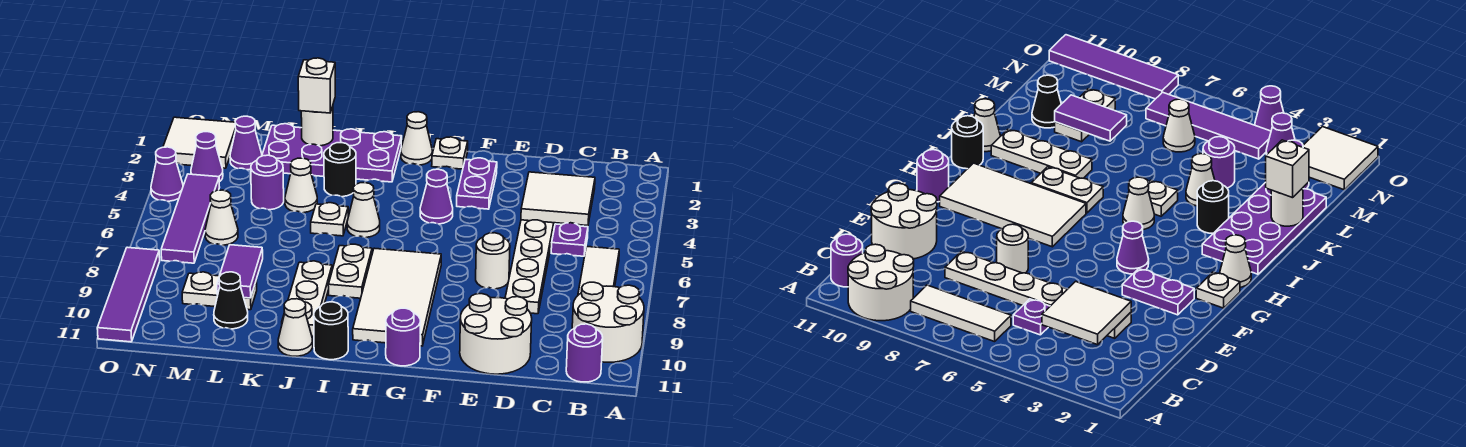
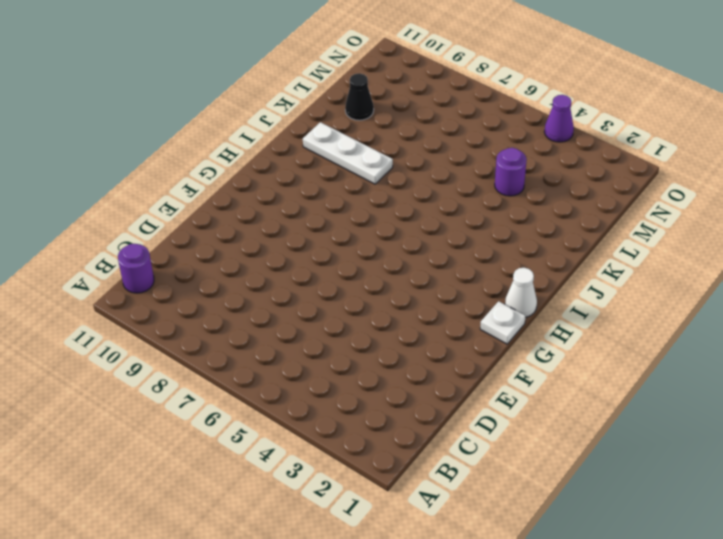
none -> white round brick A9:B10 level 1
none -> white tile B6:B8 level 1
none -> purple plate C5 level 1
none -> white plate D3:D8 level 1

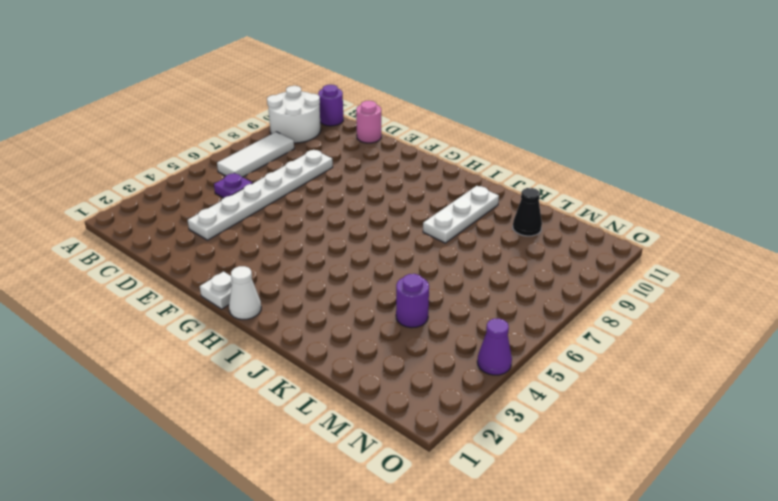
pink round brick D11 level 1 -> white round brick D10:E11 level 1
none -> white round brick E7 level 1
none -> purple plate F2:F3 level 1
none -> purple cone G4 level 1
none -> white tile G7:H10 level 1

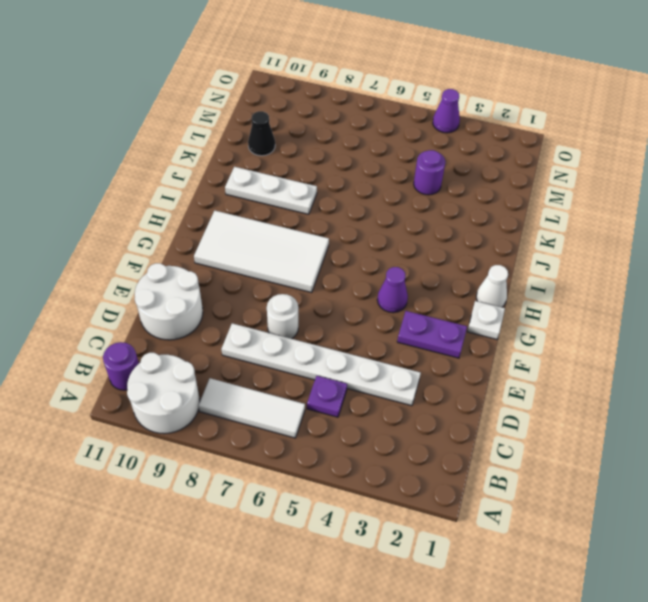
none -> purple round brick G11 level 1
none -> purple plate I1:L2 level 1
none -> white cone I5 level 1
none -> white plate I7:I8 level 1

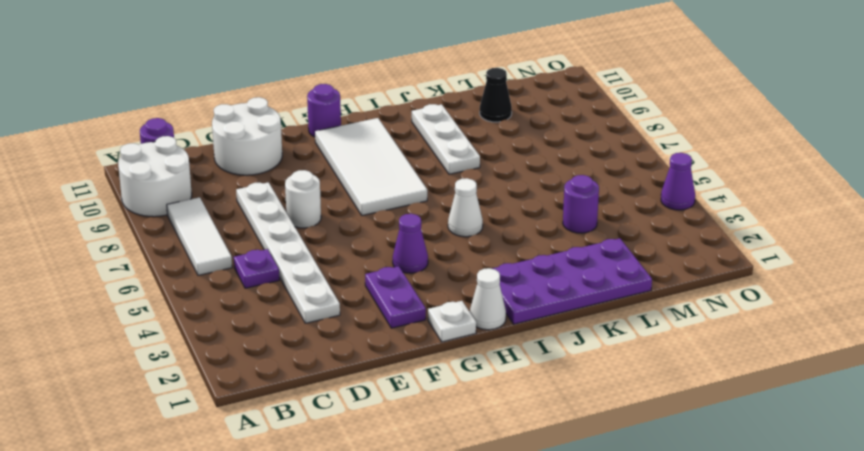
none -> white plate I7:I8 level 1
none -> black round brick I11 level 1
none -> black round brick J3 level 1
none -> white plate J5 level 1

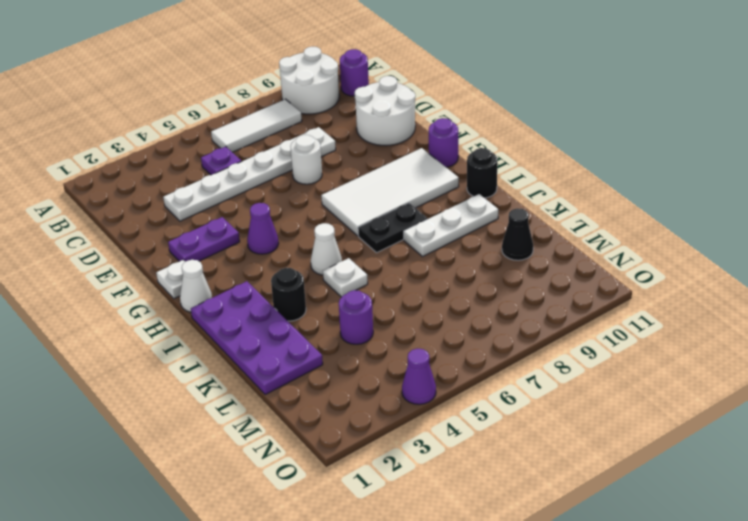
black plate I7:I8 level 1 -> white plate I7:I8 level 1
none -> white cone J11 level 1
none -> white cone K4 level 1
none -> white plate L9:M9 level 1
none -> purple cone M2 level 1

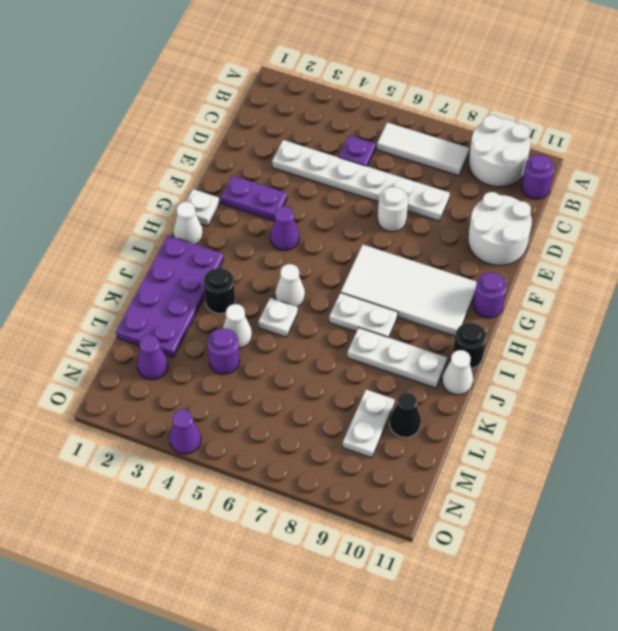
none -> white cone M6 level 1
none -> white tile N1:O2 level 1
none -> purple cone N3 level 1
none -> purple tile N4:N7 level 1

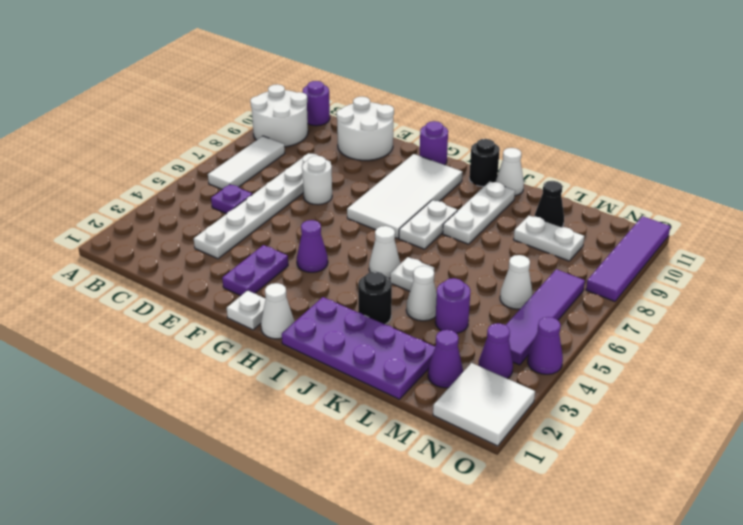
none -> white tile C3:D4 level 2
none -> white round brick K1 level 2
none -> purple tile L8:L9 level 2
none -> white brick K1 level 3

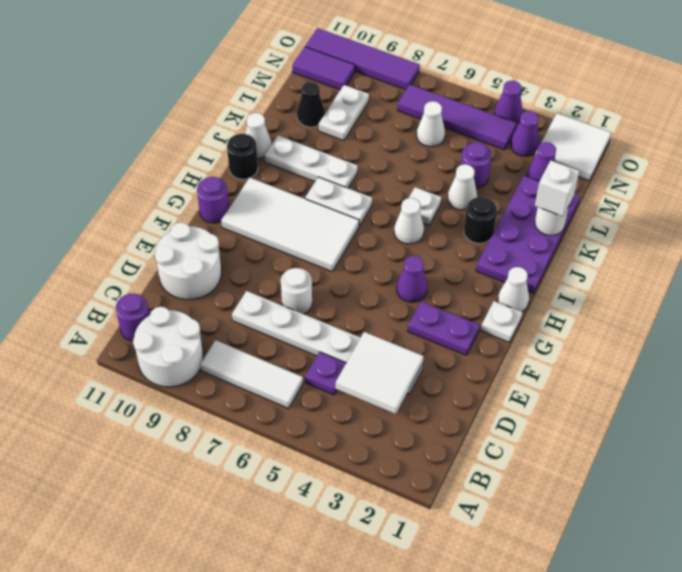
purple tile N10:N11 level 1 -> purple tile L8:L9 level 2

